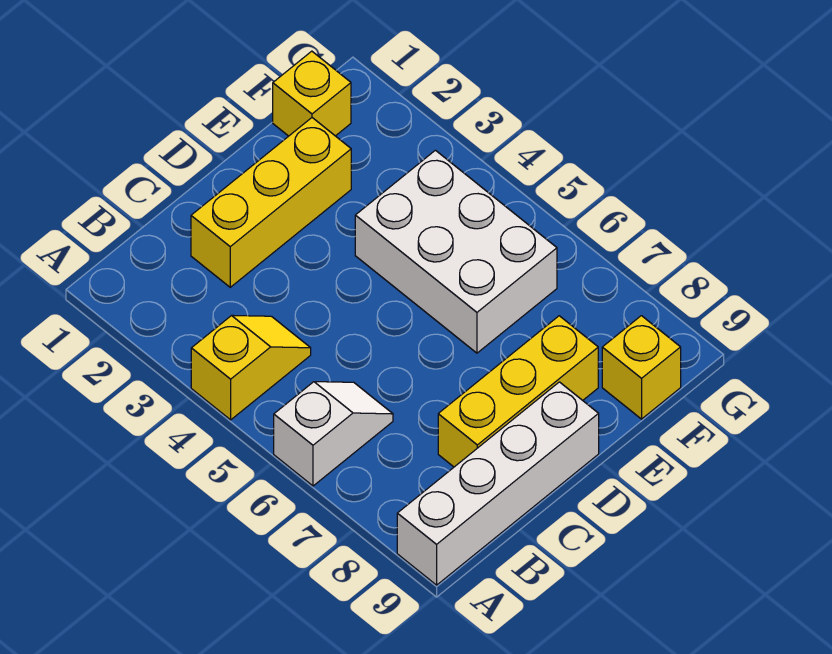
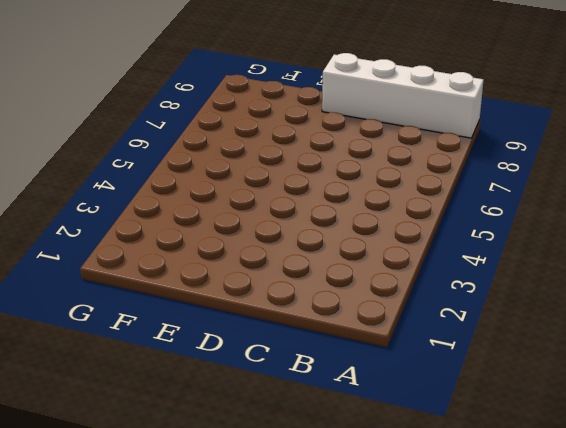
none -> yellow slope A4:B4 level 1 top A
none -> white slope A6:B6 level 1 top A

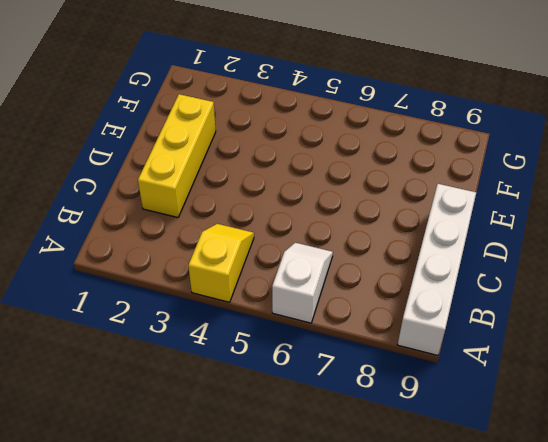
none -> yellow brick C8:E8 level 1
none -> white brick E4:F6 level 1

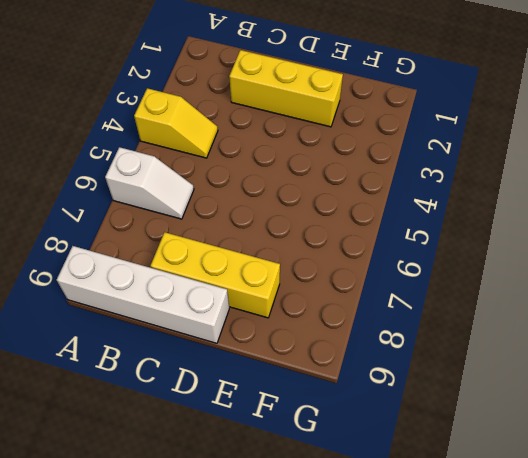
none -> white brick E4:F6 level 1
none -> yellow brick F1 level 1

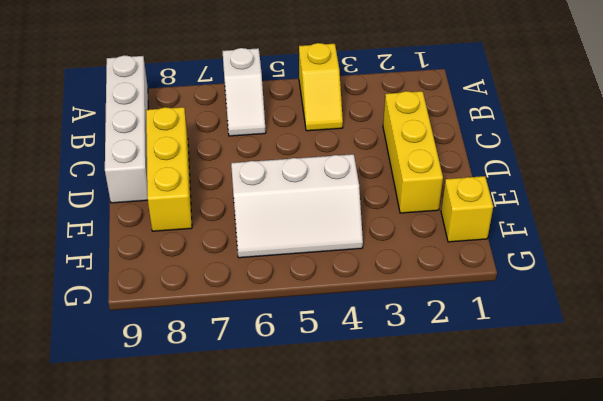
white slope E4:F6 level 1 top E -> white brick E4:F6 level 1
none -> yellow brick F9 level 1

